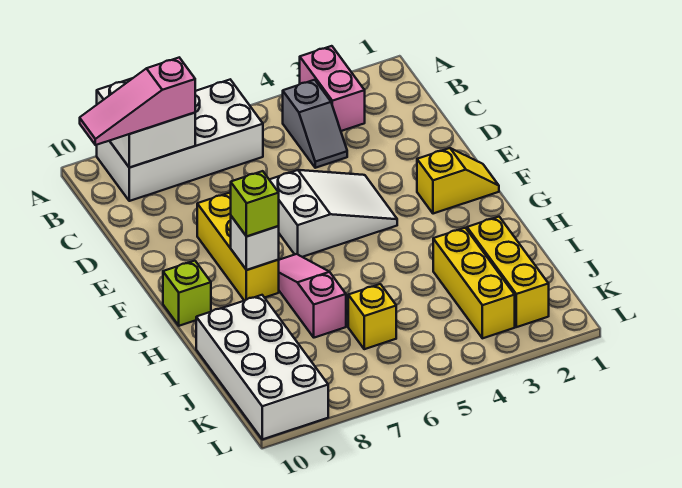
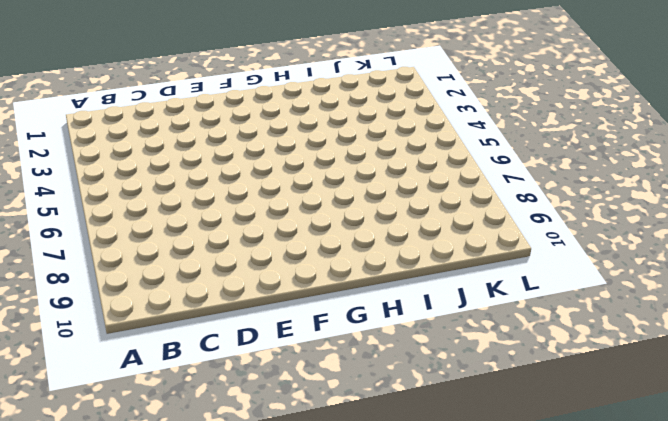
none -> pink brick A3:B3 level 1
none -> white brick A6:B9 level 1
none -> grey slope B4:C4 level 1 top B

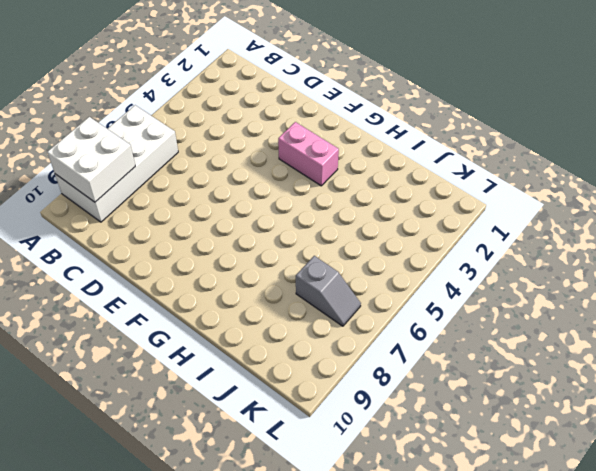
pink brick F3:G3 level 1 -> pink brick A3:B3 level 1
grey slope J7:K7 level 1 top J -> grey slope B4:C4 level 1 top B
none -> white slope E4:F6 level 1 top 6
none -> yellow brick E8:G8 level 1
none -> yellow slope F1:F2 level 1 top 2

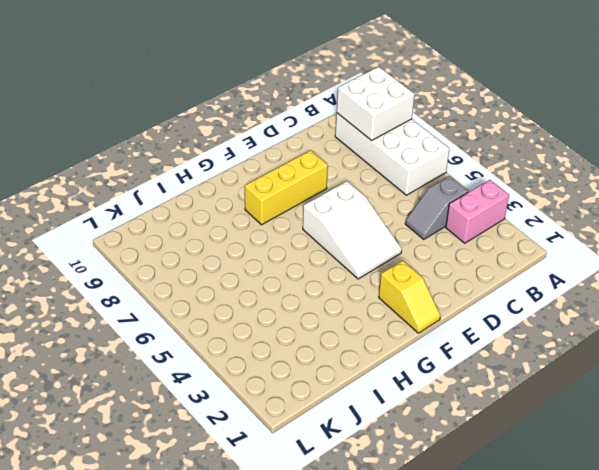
none -> pink slope G7:I7 level 1 top I
none -> lime brick G10 level 1
none -> yellow brick I2:K2 level 1

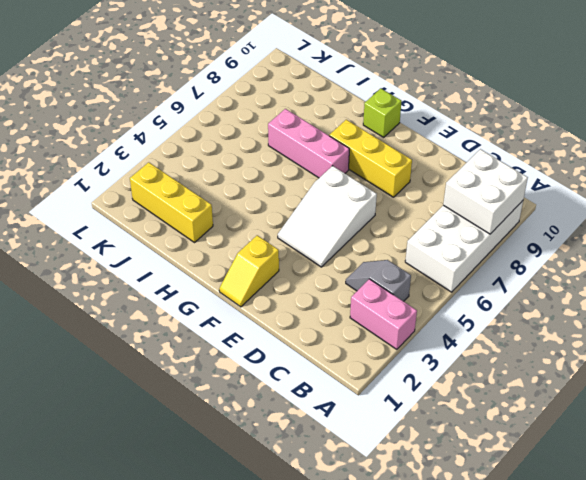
pink brick G7:I7 level 1 -> pink slope G7:I7 level 1 top I
none -> yellow brick I3:K3 level 1
none -> white brick I9:L10 level 1
none -> yellow brick J6 level 1

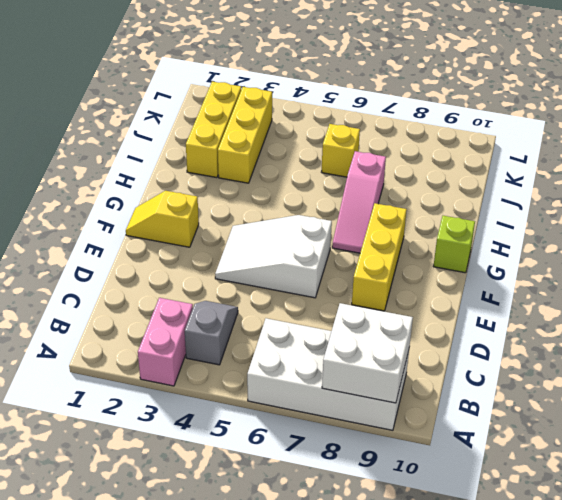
none -> white brick I9:L10 level 1
none -> white brick G8 level 2
none -> pink slope B8:B10 level 3 top 8

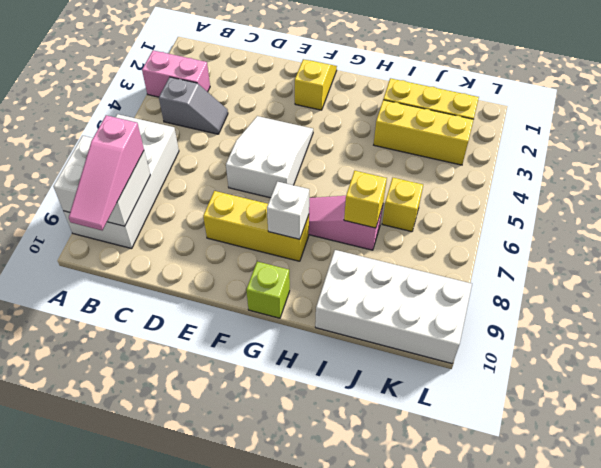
yellow brick I7 level 2 -> none
none -> lime brick G8 level 3

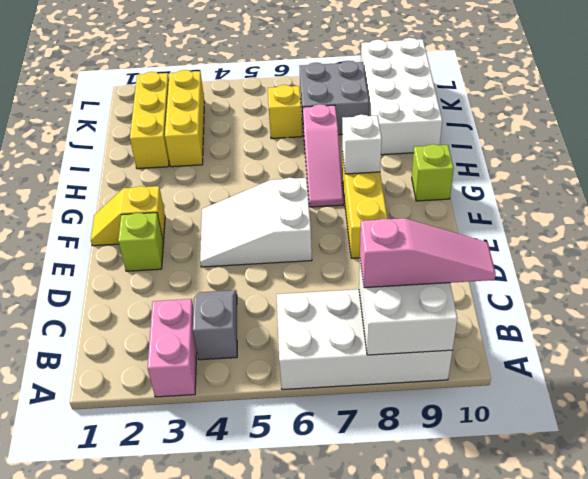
lime brick E2 level 1 -> lime brick G8 level 3
grey brick J7:K8 level 1 -> none

